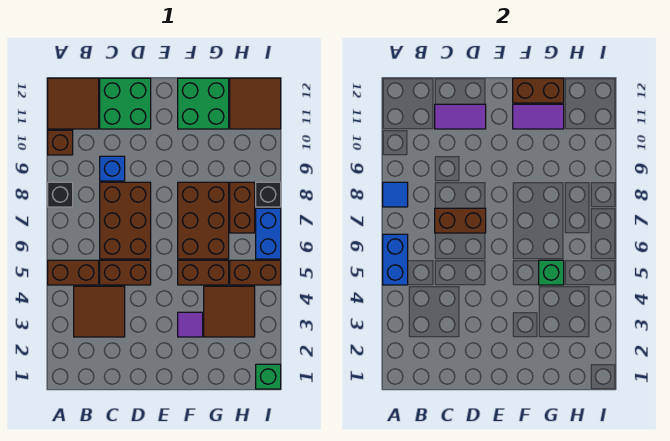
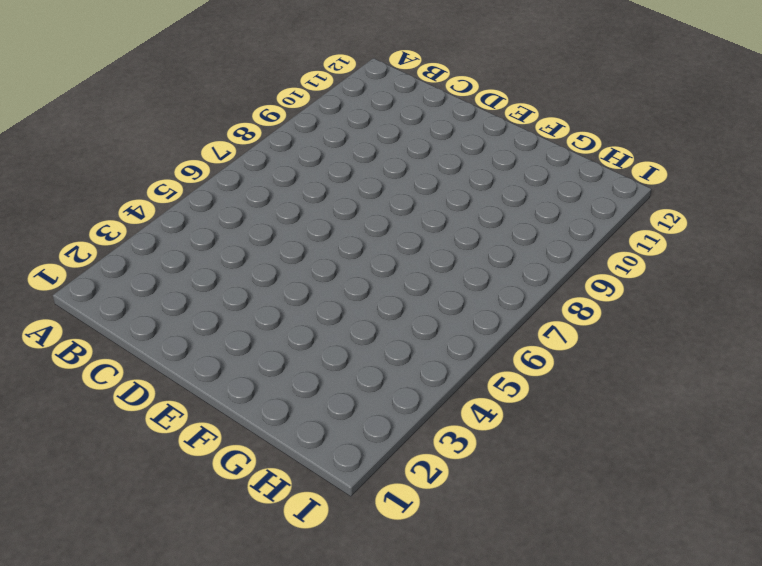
none -> brown brick A5:B5 level 1
none -> black brick A8 level 1
none -> brown brick A10 level 1

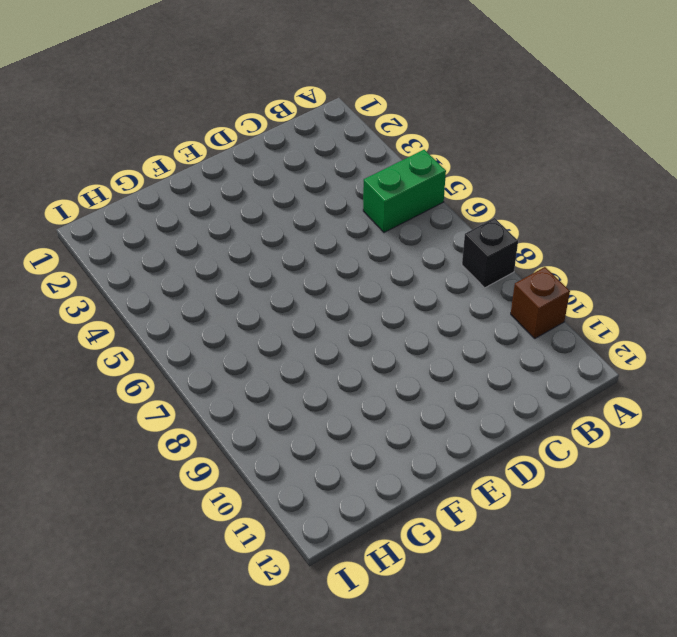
green brick A5:B5 level 1 -> brown brick A5:B5 level 1
none -> brown tile A11:B12 level 1
none -> brown tile B3:C4 level 1
none -> brown brick C5:D5 level 1

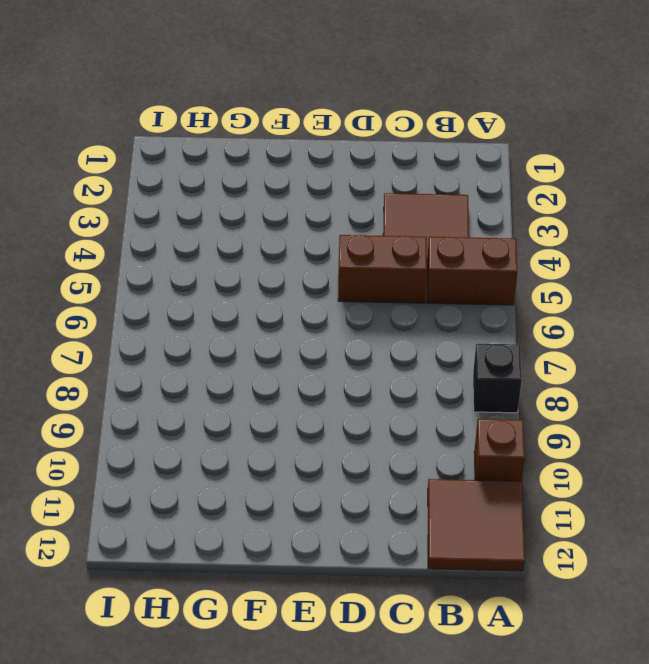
none -> brown brick C6:D8 level 1
none -> blue brick C9 level 1
none -> green brick C11:D12 level 1

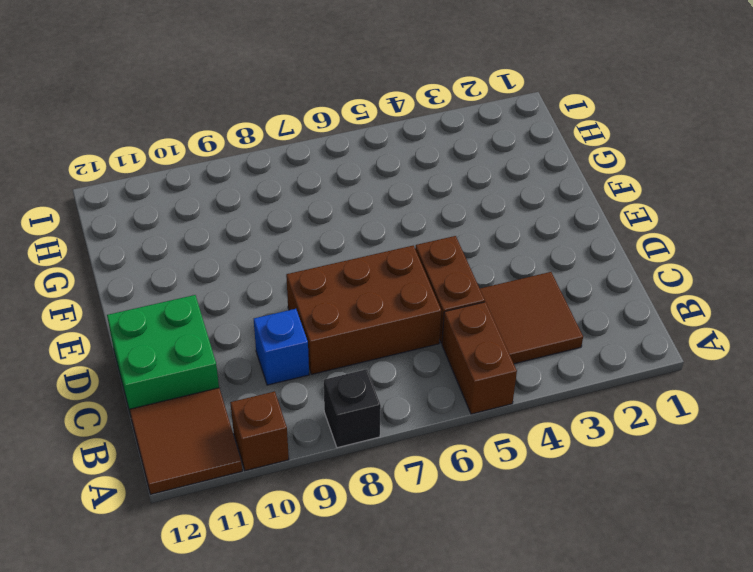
none -> purple tile F3 level 1
none -> brown brick F5:G5 level 1
none -> brown brick F6:G8 level 1

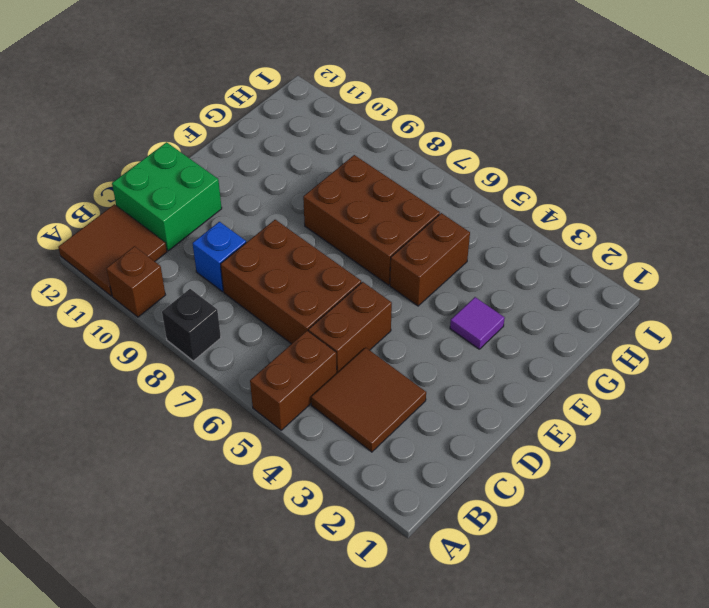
none -> green brick F11:G12 level 1
none -> brown tile G3:H4 level 1
none -> brown brick H5:I5 level 1

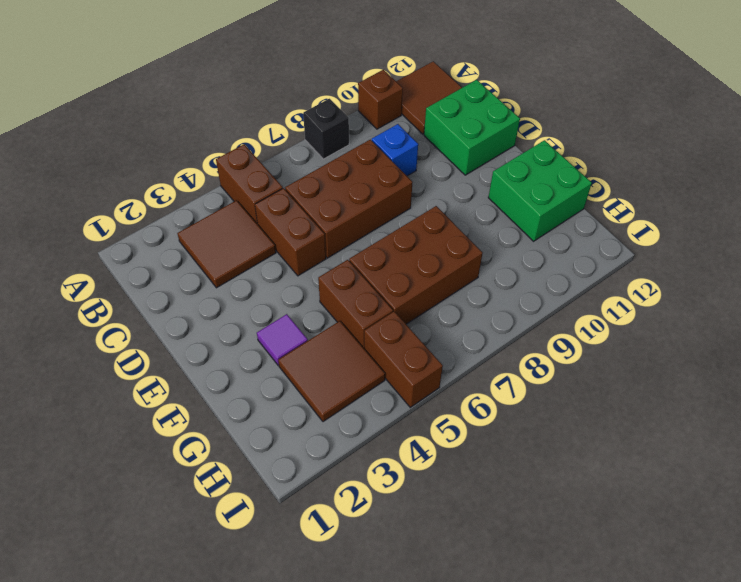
none -> brown brick H7:H8 level 1
none -> brown tile H11:I12 level 1
none -> green brick I1 level 1

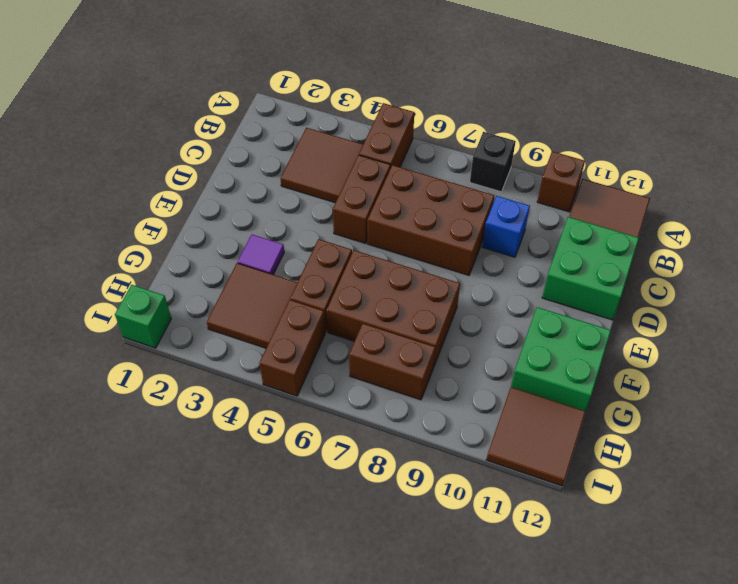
none -> blue brick I6:I7 level 1
none -> black brick I8 level 1
none -> blue brick A5:A6 level 2

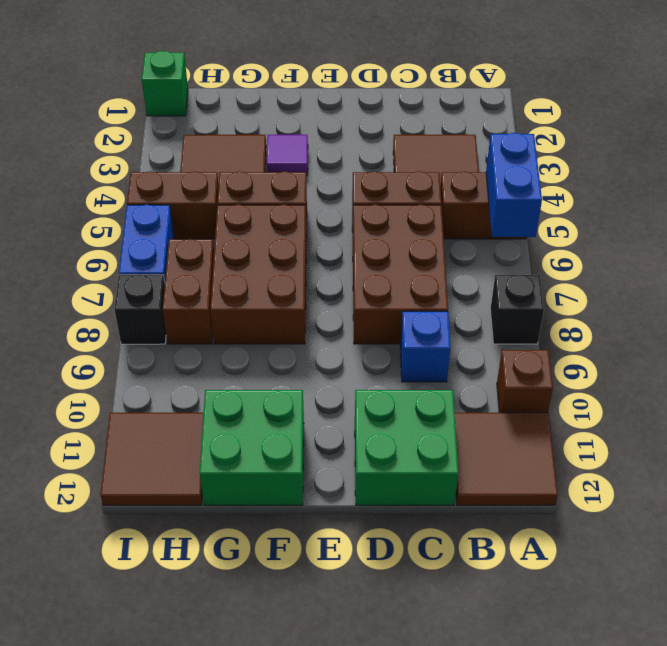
none -> blue tile A8 level 2
none -> brown brick C7:D7 level 2
none -> purple tile C11:D11 level 2

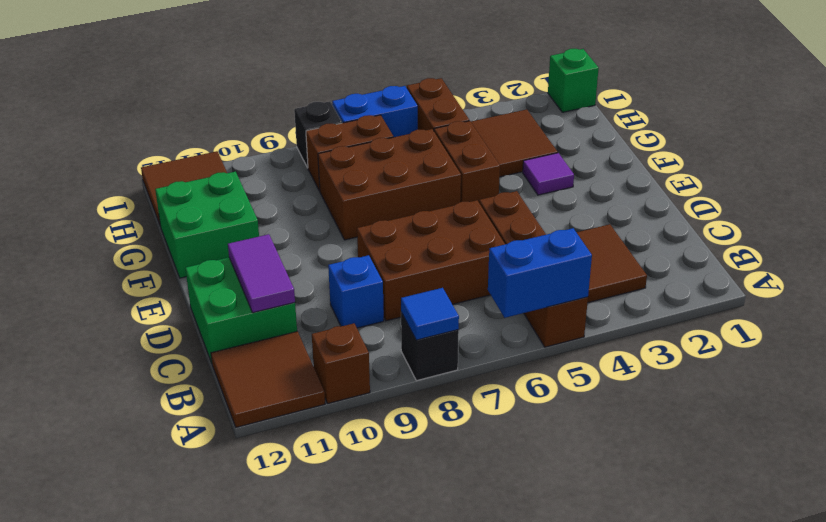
none -> brown brick C7:D7 level 2
none -> purple tile F11:G11 level 2
none -> brown brick F12:G12 level 2

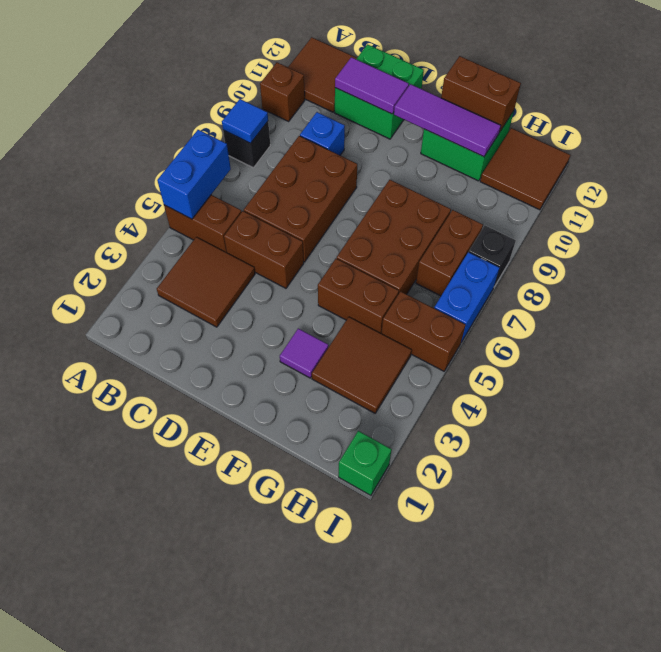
purple tile E11:G11 level 2 -> purple tile F11:G11 level 2
none -> brown brick C7:D7 level 2
none -> green brick G5 level 2

